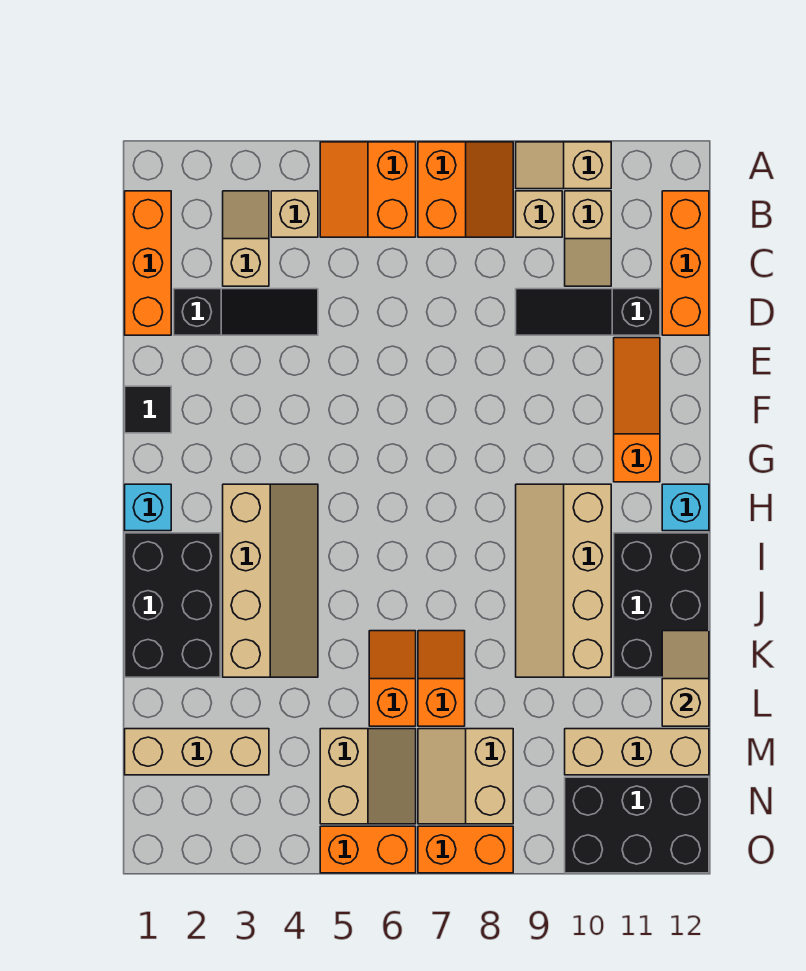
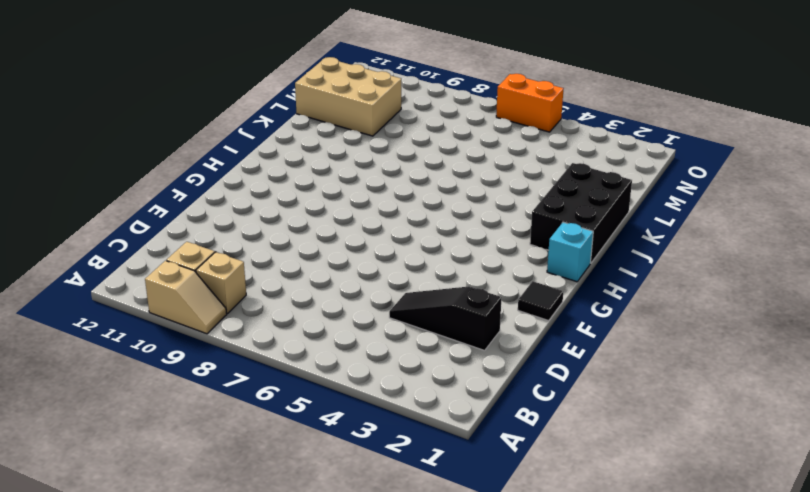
tan brick L10:M12 level 1 -> tan brick M10:M12 level 1
none -> orange slope A5:B6 level 1 top 6
none -> orange slope A7:B8 level 1 top 7
none -> orange brick B1:D1 level 1

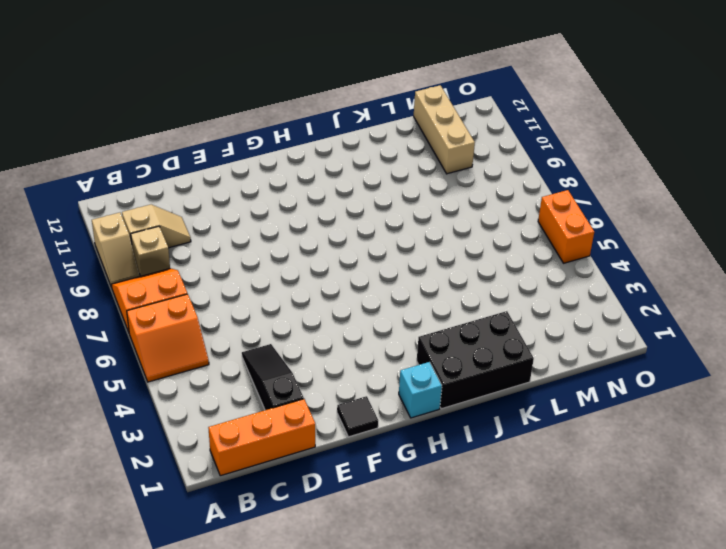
none -> tan slope B3:C3 level 1 top C
none -> tan brick B4 level 1
none -> orange brick B12:D12 level 1

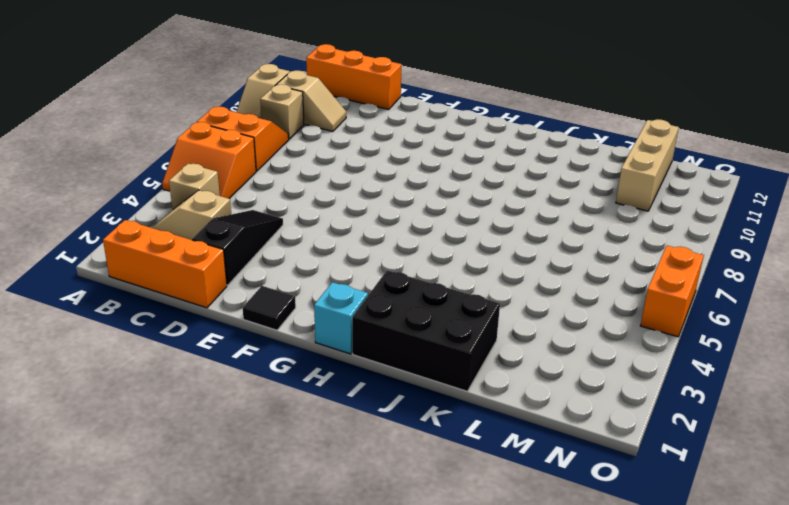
none -> black slope D9:D11 level 1 top 11
none -> orange slope E11:G11 level 1 top G
none -> tan slope H3:K4 level 1 top 3

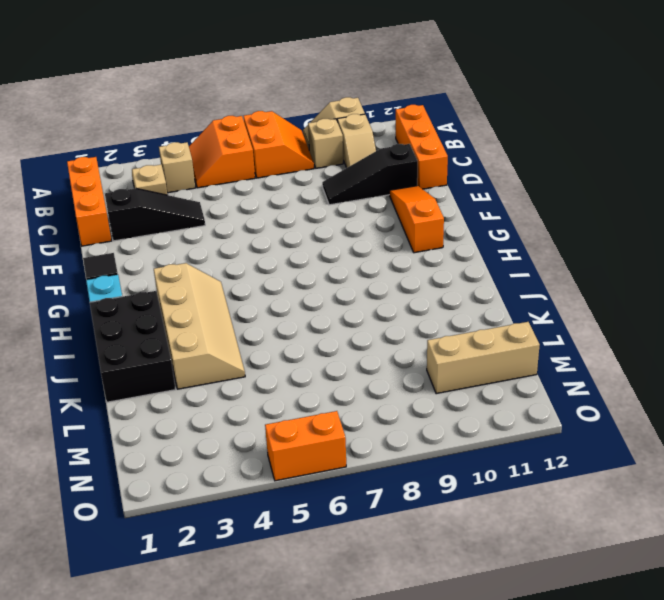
none -> tan slope H9:K10 level 1 top 10
none -> cyan brick H12 level 1
none -> black brick I11:K12 level 1

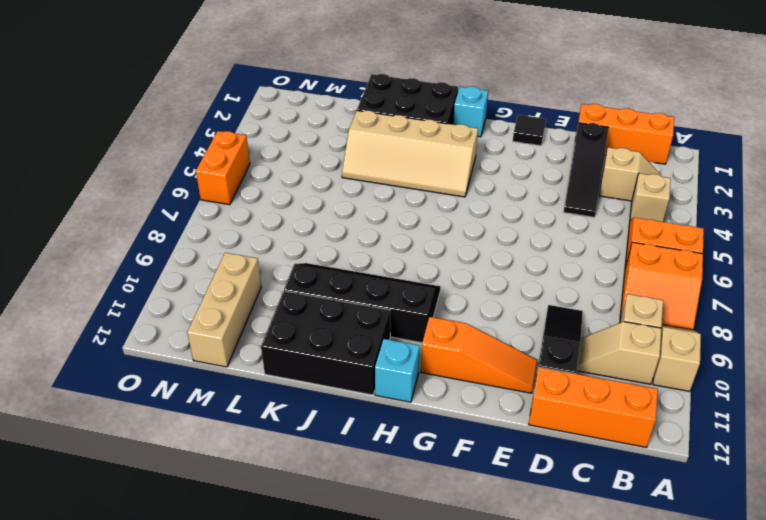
black slope H9:K10 level 1 top 10 -> tan slope H9:K10 level 1 top 10
none -> orange slope K6:L6 level 1 top L
none -> orange slope K7:L7 level 1 top L
none -> tan brick M1:M3 level 1

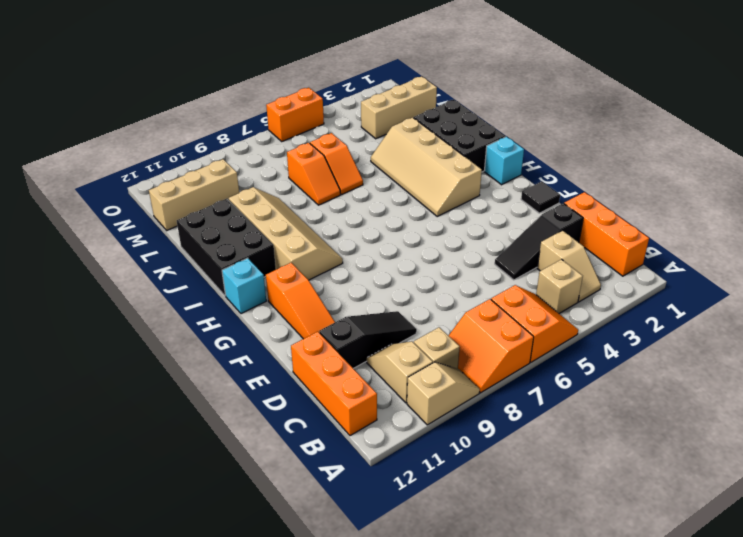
none -> tan slope M5:N6 level 1 top 5
none -> tan slope M7:N8 level 1 top 8
none -> black brick N10:O12 level 1

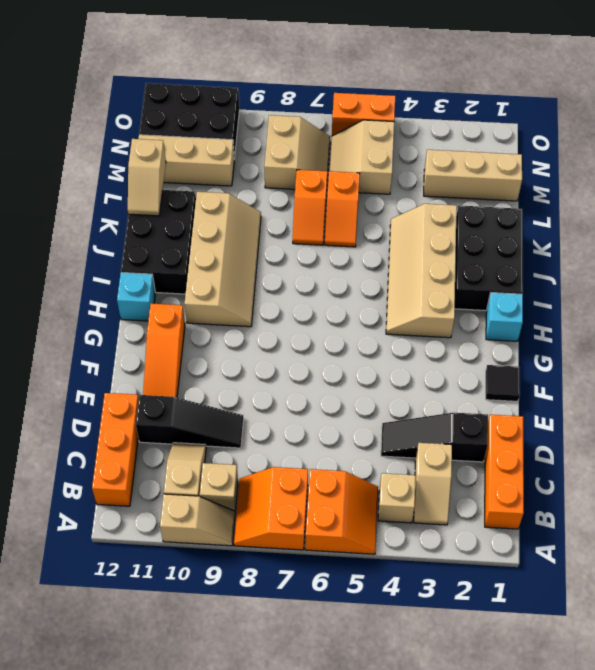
none -> orange brick O7:O8 level 1

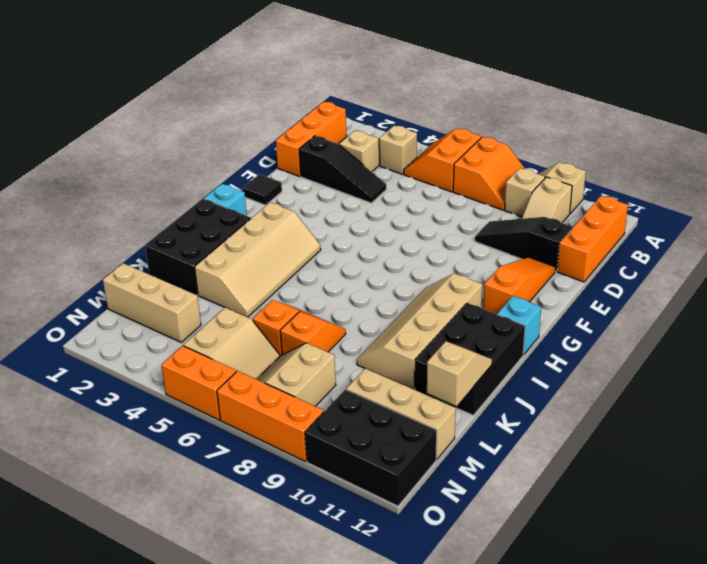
orange brick O7:O9 level 1 -> orange brick O7:O8 level 1

